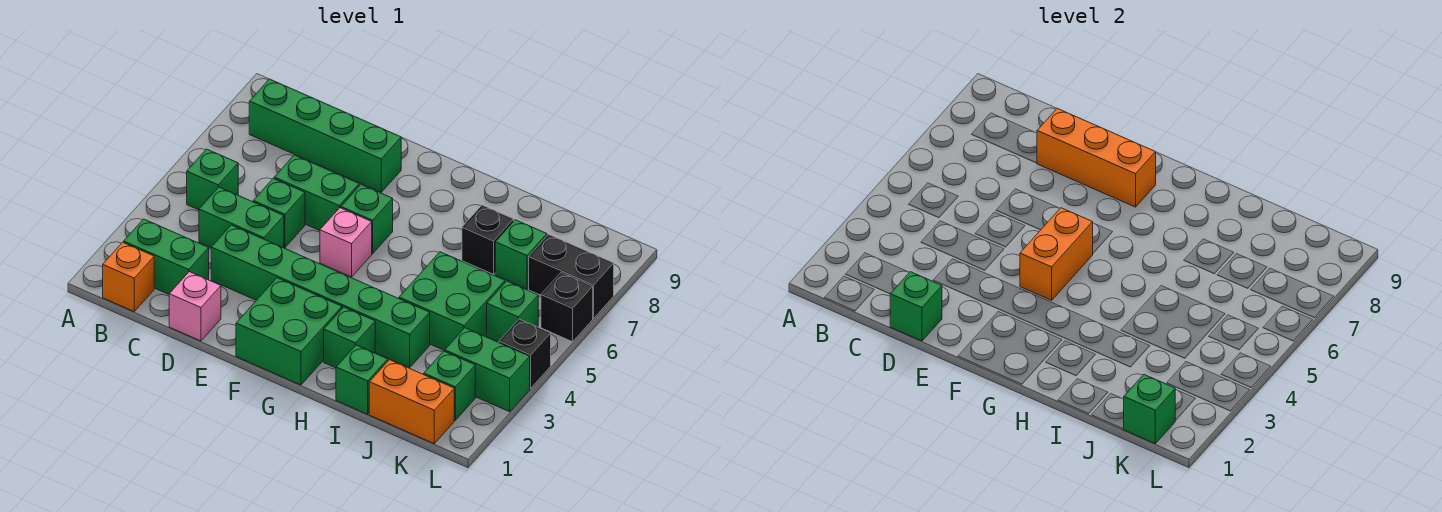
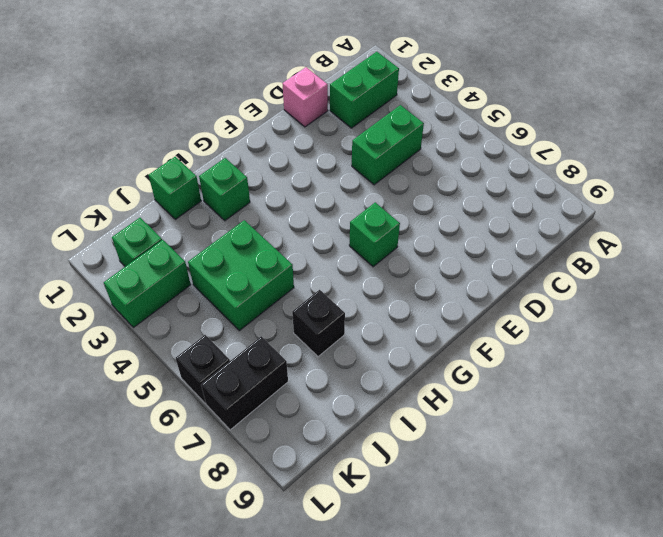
none -> orange brick B1 level 1
none -> green brick B5 level 1
none -> green brick B8:E8 level 1

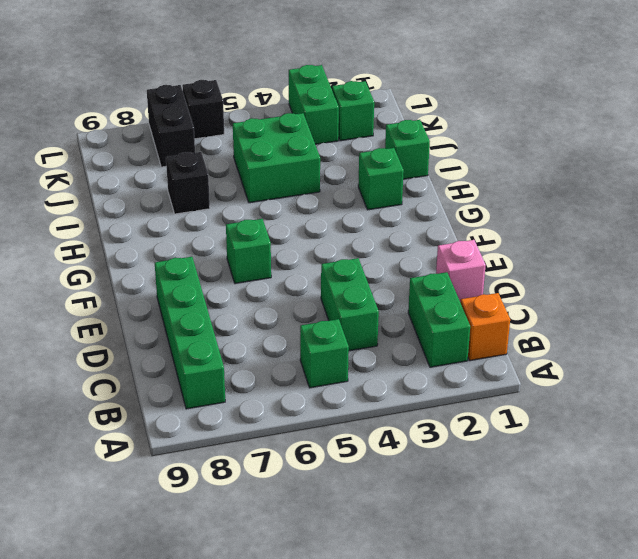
none -> green brick D3:I3 level 1
none -> green brick D5 level 1
none -> green brick D6:E6 level 1

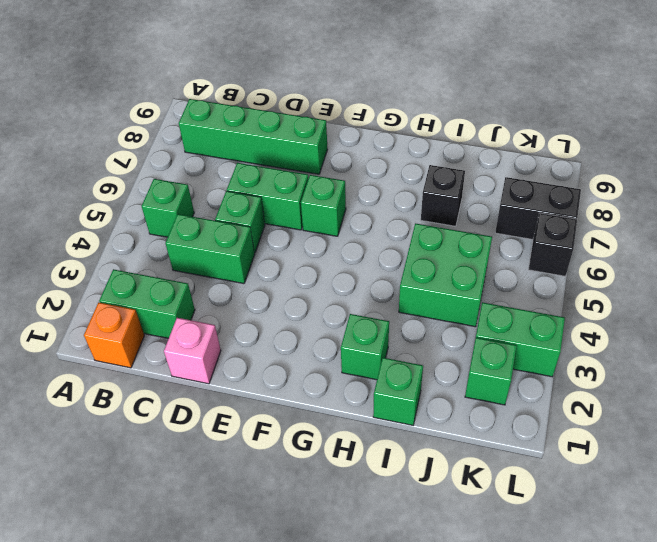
none -> green brick D3:I3 level 1
none -> green brick F1:G2 level 1
none -> pink brick F5 level 1

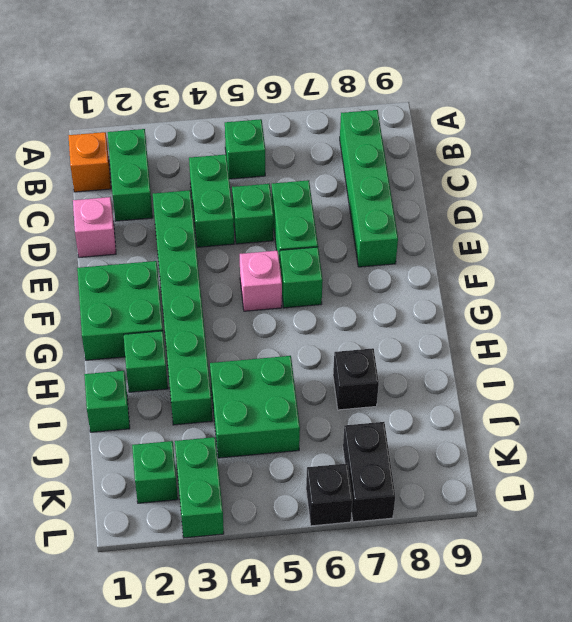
none -> orange brick J1:K1 level 1
none -> green brick J7 level 1
none -> green brick K5 level 1

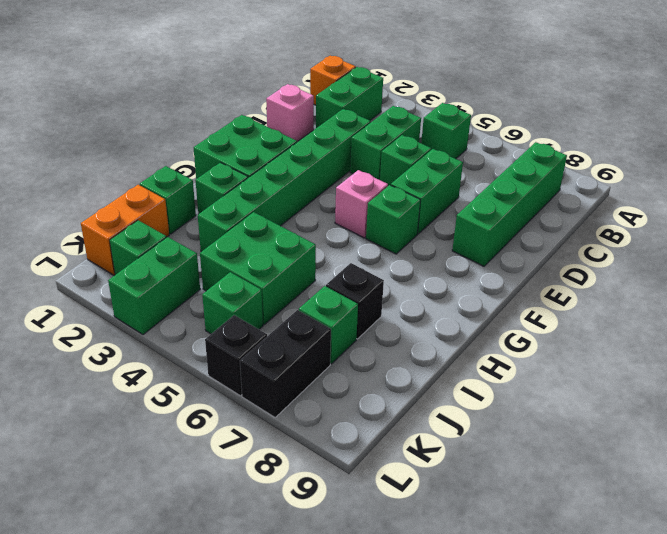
none -> black brick L4 level 1
none -> green brick D1 level 2
none -> orange brick D8:F8 level 2

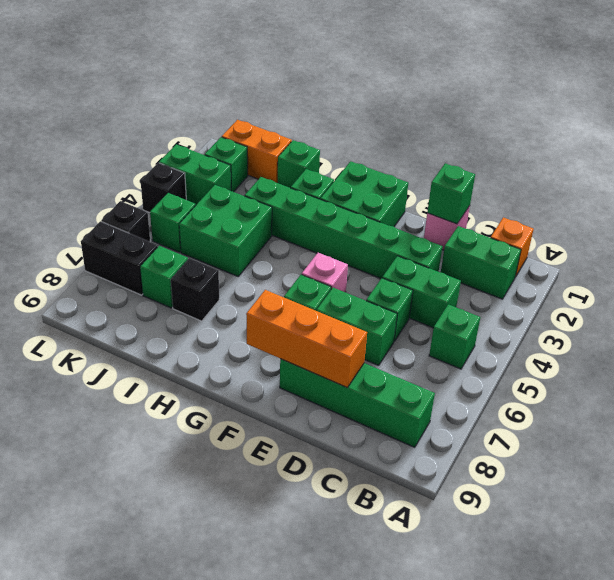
none -> orange brick F4:F5 level 2
none -> green brick K1 level 2

